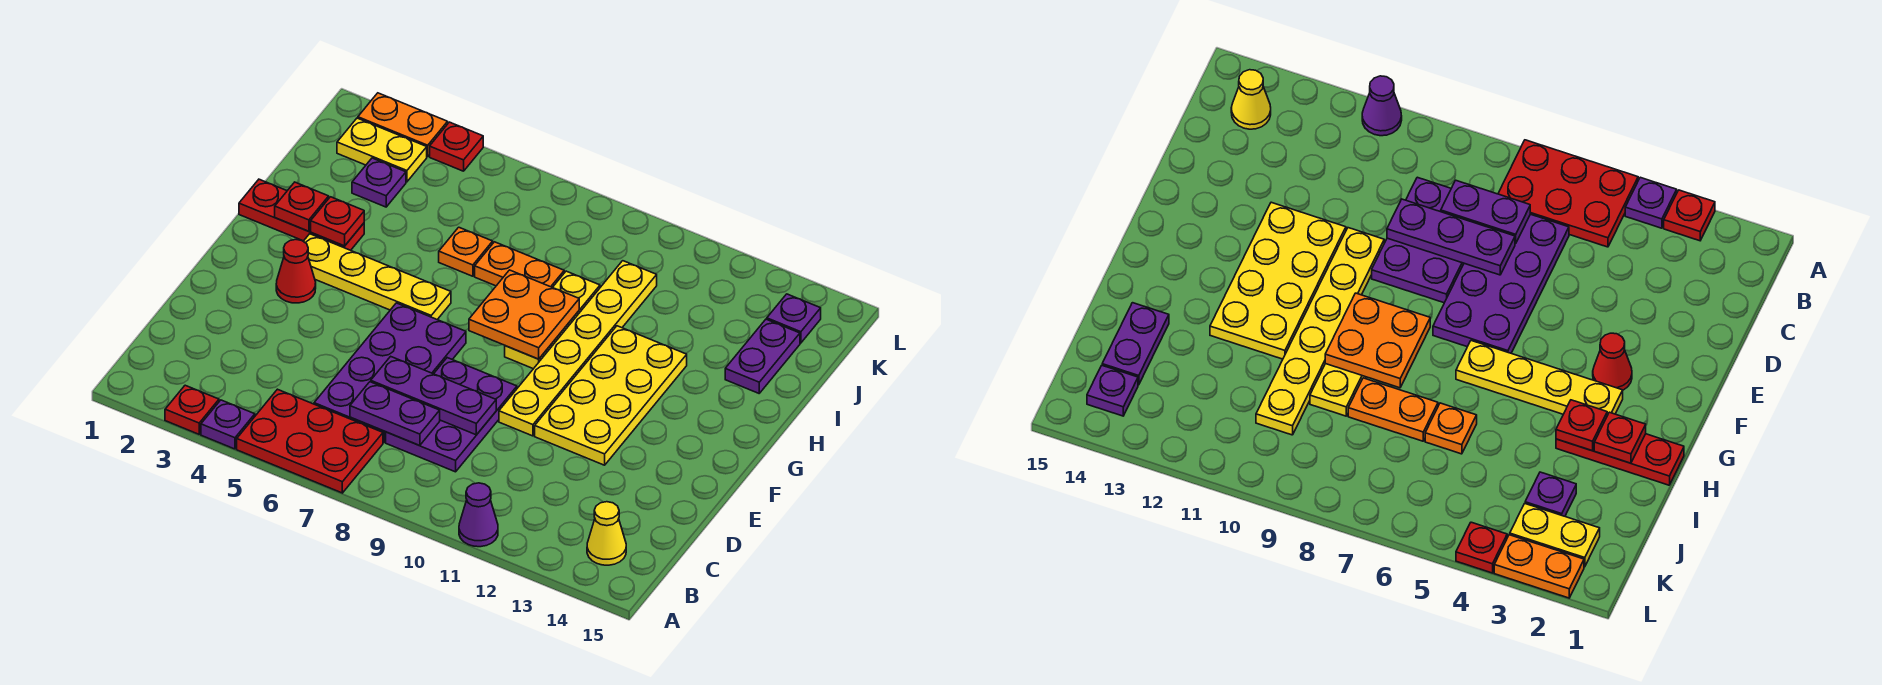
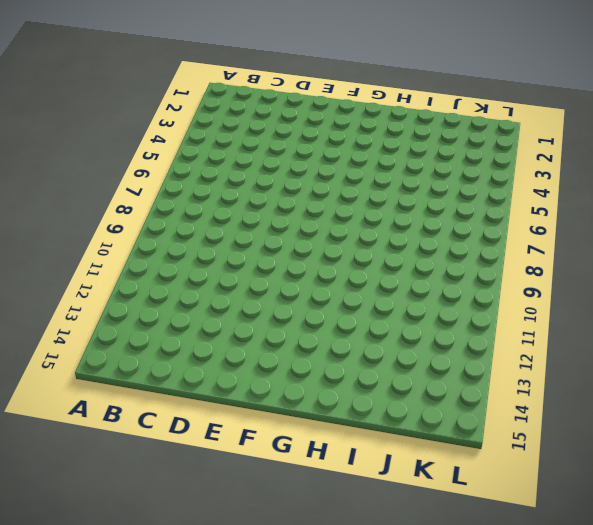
none -> red plate A3 level 1
none -> purple plate A4 level 1
none -> red plate A5:B7 level 1

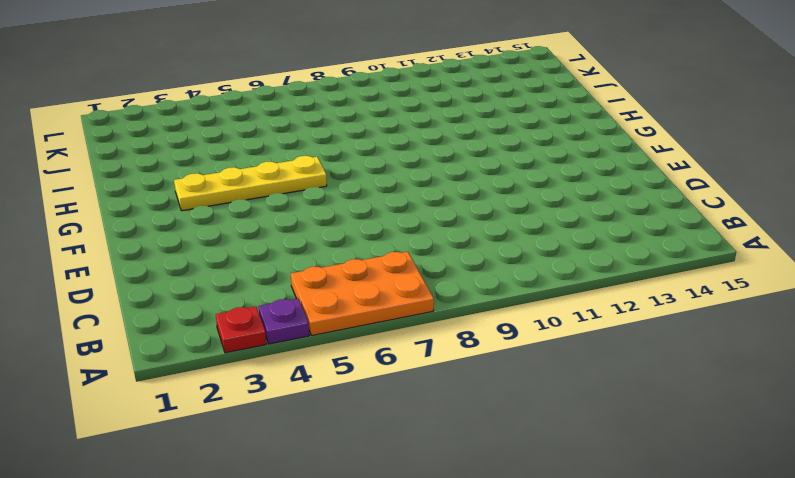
orange plate A5:B7 level 1 -> red plate A5:B7 level 1
none -> purple cone A11 level 1
none -> yellow cone B14 level 1
none -> purple plate C6:F7 level 1

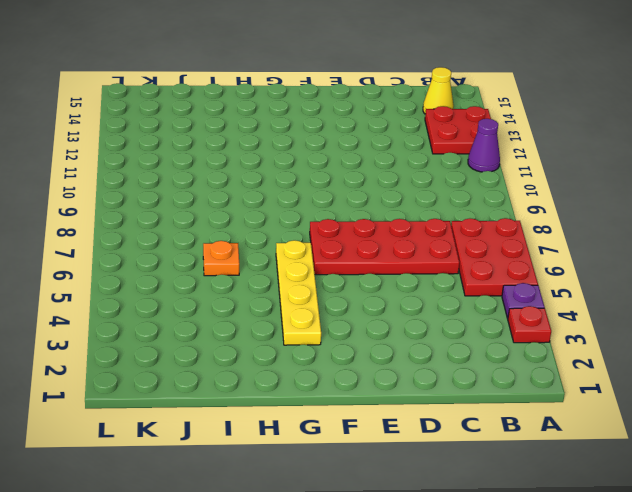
red plate A12:B13 level 1 -> none
red plate C6:F7 level 1 -> purple plate C6:F7 level 1
none -> purple plate C8:E9 level 1
none -> yellow plate E10:J10 level 1
none -> yellow plate E11:H12 level 1

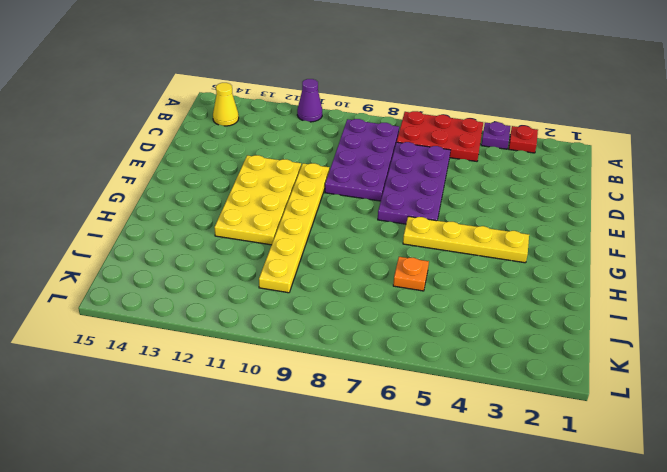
purple plate B8:E9 level 1 -> purple plate C8:E9 level 1
none -> red cone F3 level 1
none -> yellow plate G9:I9 level 1
none -> red plate H1:H3 level 1

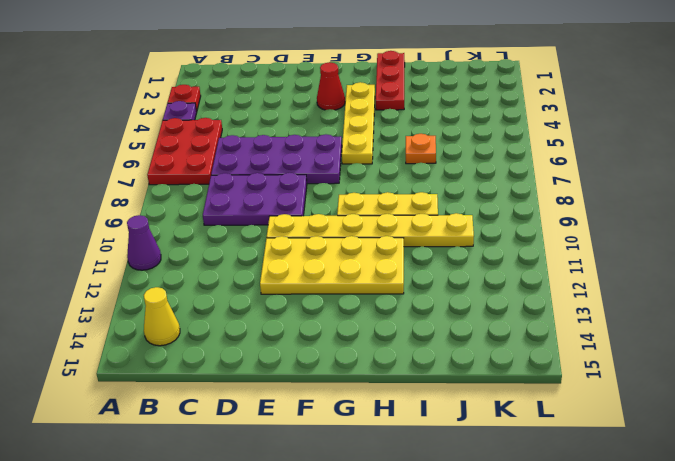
none -> orange plate I7:I8 level 1
none -> purple plate I14:J14 level 1
none -> purple plate J3 level 1

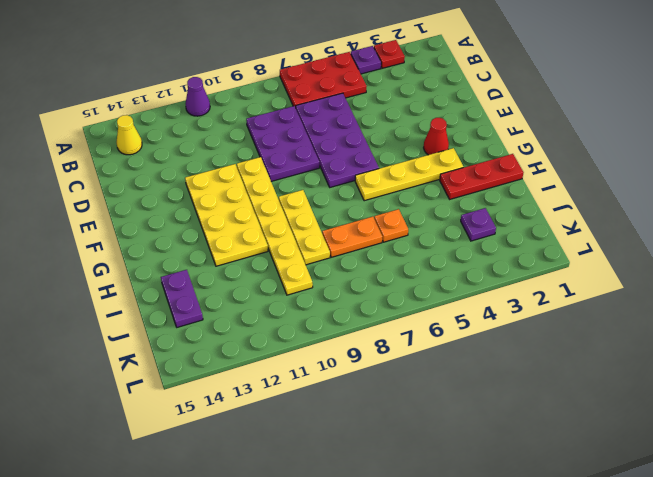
none -> yellow plate K2:K3 level 1
none -> purple plate K14 level 1
none -> orange plate L2:L3 level 1

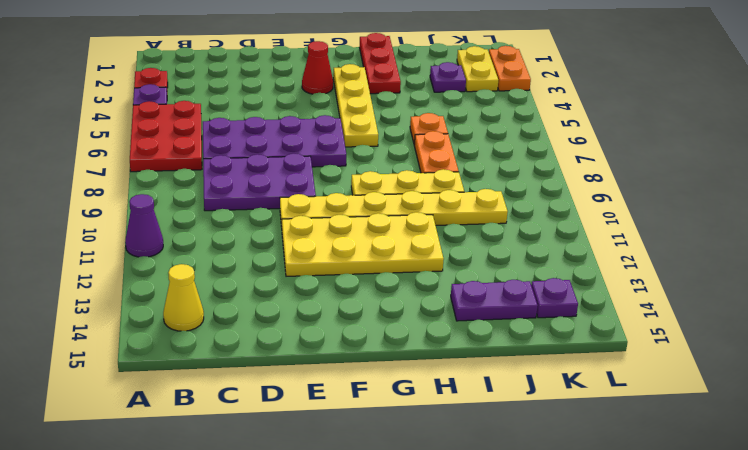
none -> red plate L4 level 1
none -> purple plate C7:C8 level 2
none -> purple plate D7:D9 level 2

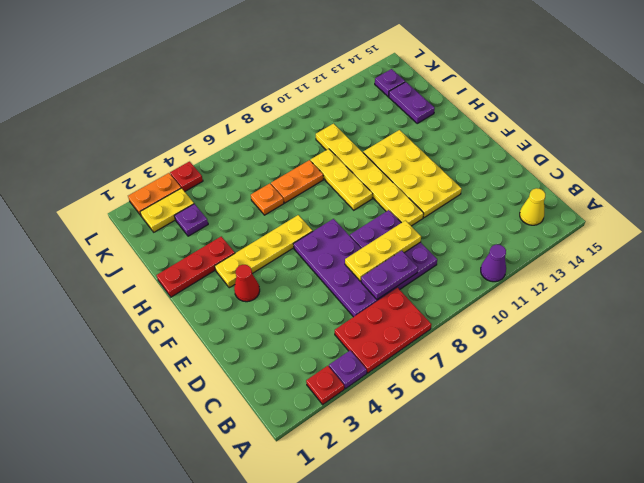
yellow plate D7:D9 level 2 -> purple plate D7:D9 level 2
none -> orange plate G8:H9 level 2
none -> red plate H2 level 2
none -> red plate H3 level 2

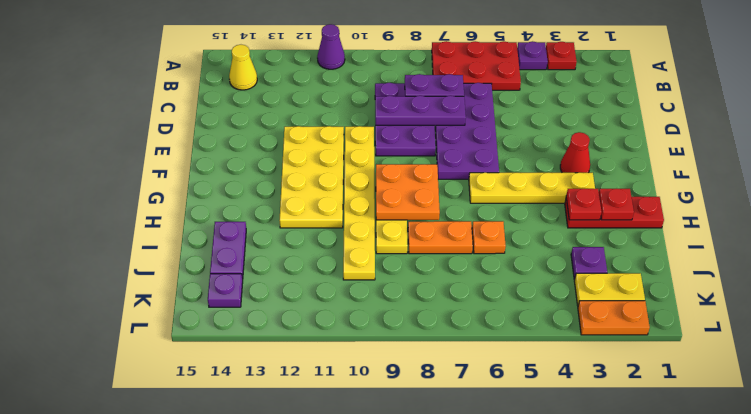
none -> red plate L4 level 1

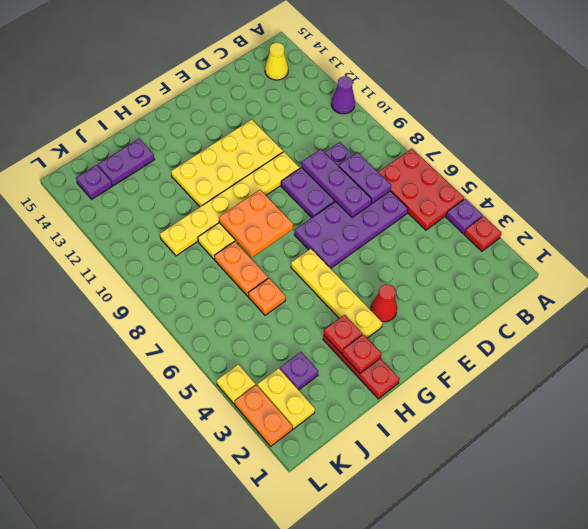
yellow plate L4 level 1 -> red plate L4 level 1

